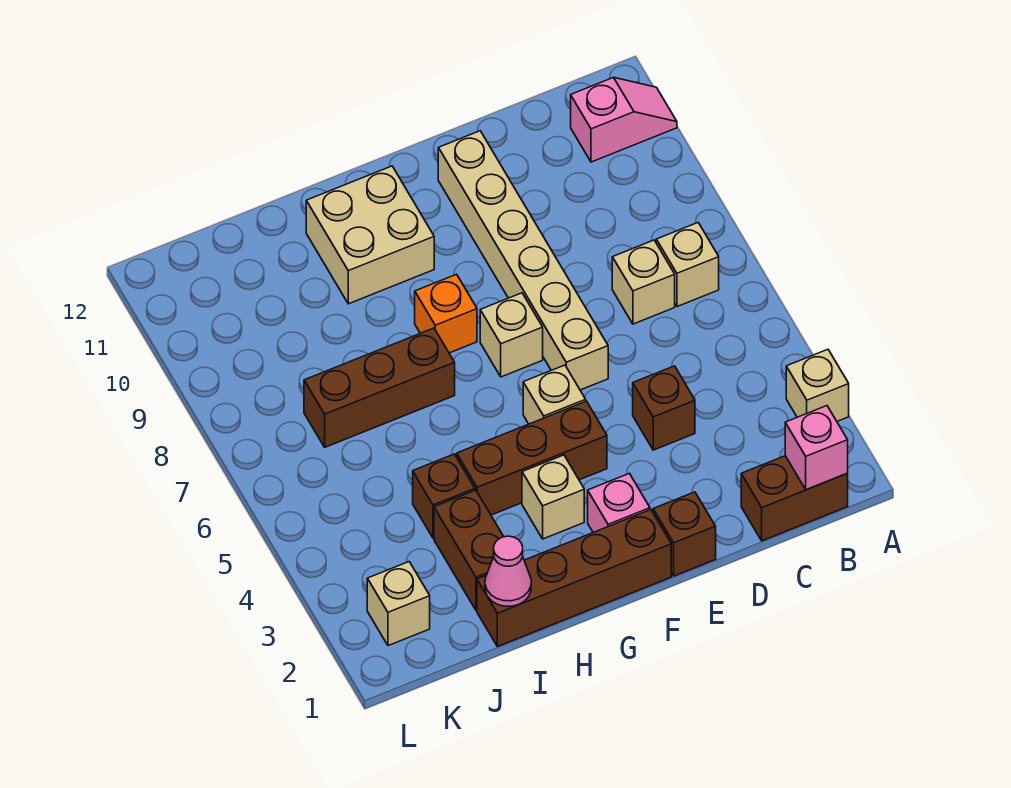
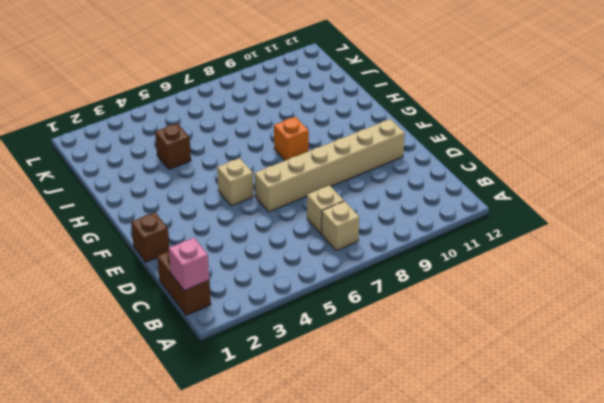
none -> tan brick A3 level 1
none -> pink slope A11:B11 level 1 top B
none -> brown brick D4 level 1

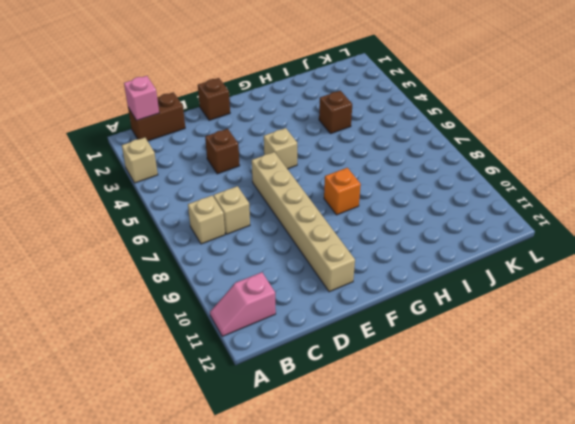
none -> brown brick F1:I1 level 1
none -> pink brick F2 level 1
none -> brown brick F4:H4 level 1

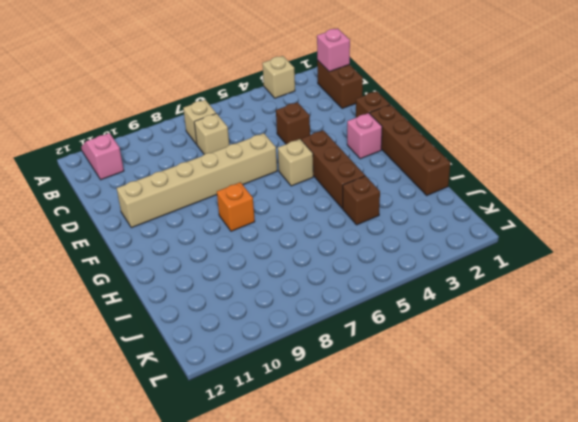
none -> tan brick F7 level 1
none -> tan brick G3 level 1
none -> tan brick G10:H11 level 1

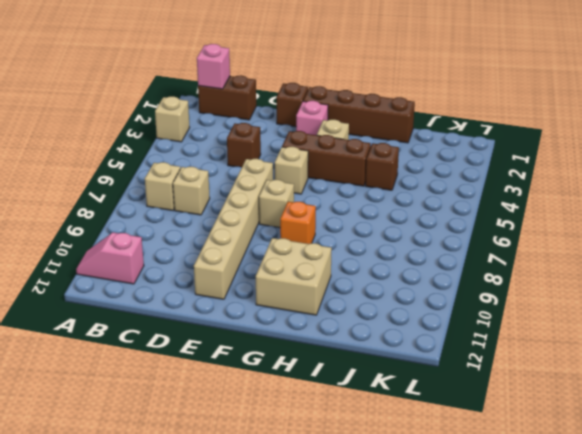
none -> brown brick H7:J7 level 1
none -> brown brick I2:I3 level 1
none -> tan brick K2 level 1

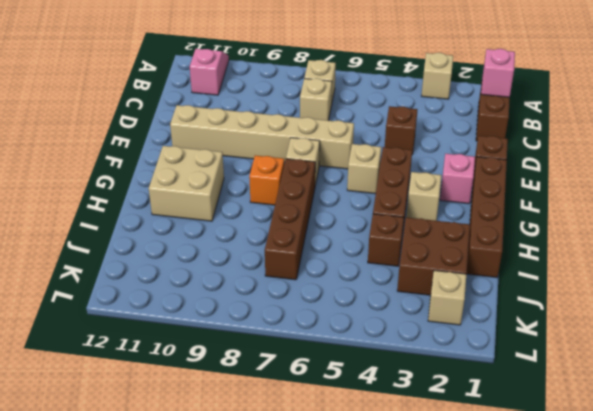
brown brick G7:J7 level 1 -> brown brick H7:J7 level 1
brown brick I2:J3 level 1 -> brown brick I2:I3 level 1
none -> pink cone I1 level 2

